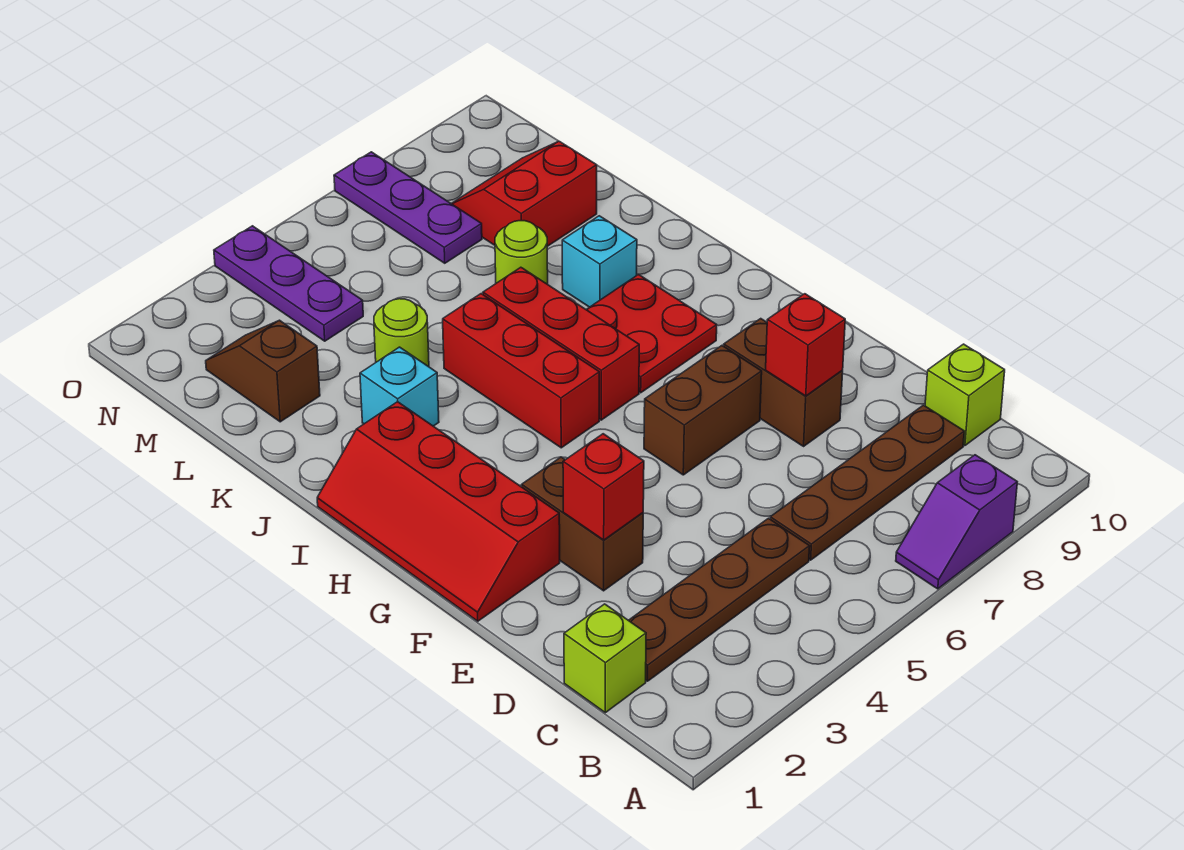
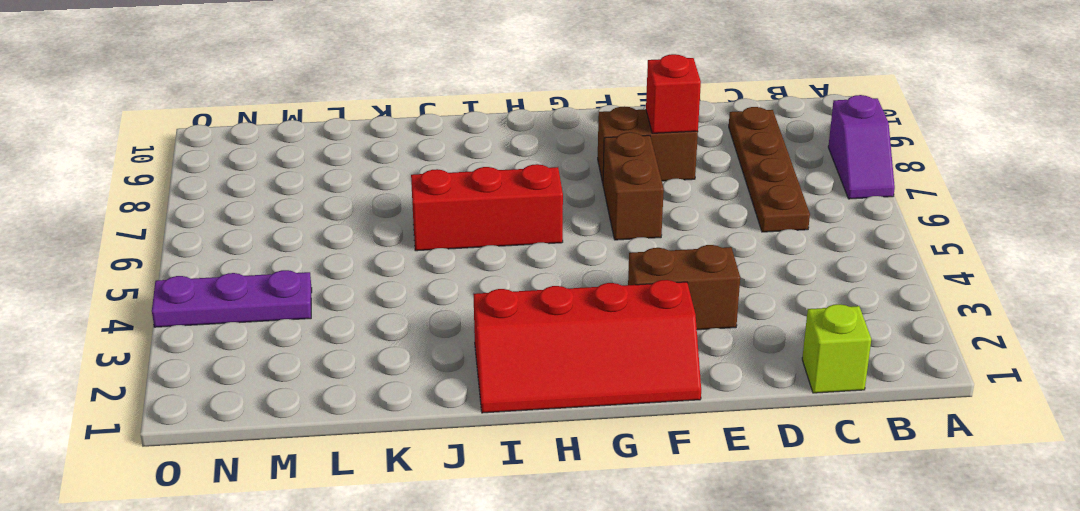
none -> brown plate C2:C5 level 1
none -> lime brick C10 level 1
none -> red brick H5:J5 level 1

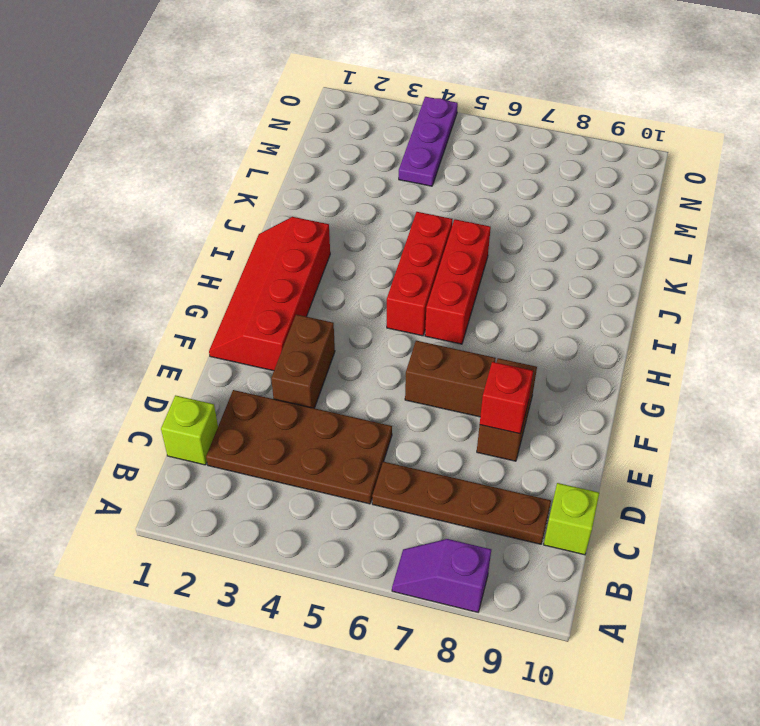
brown plate C2:D5 level 1 -> brown plate C2:C5 level 1
none -> red plate H7:I8 level 1
none -> cyan brick J3 level 1
none -> cyan brick J8 level 1

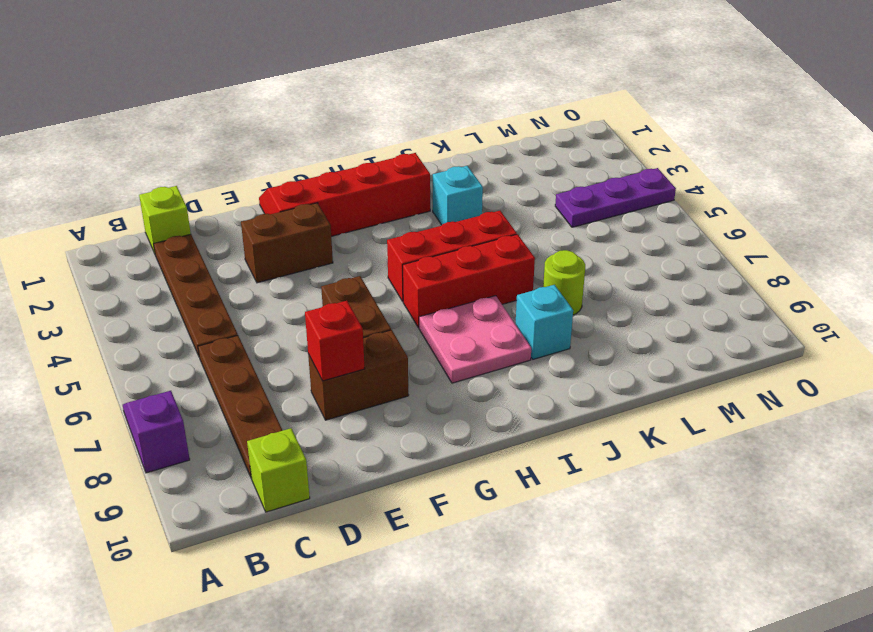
pink plate H7:I8 level 1 -> red plate H7:I8 level 1
none -> lime round brick K4 level 1
none -> brown slope L2:M2 level 1 top L
none -> red slope L8:M9 level 1 top L

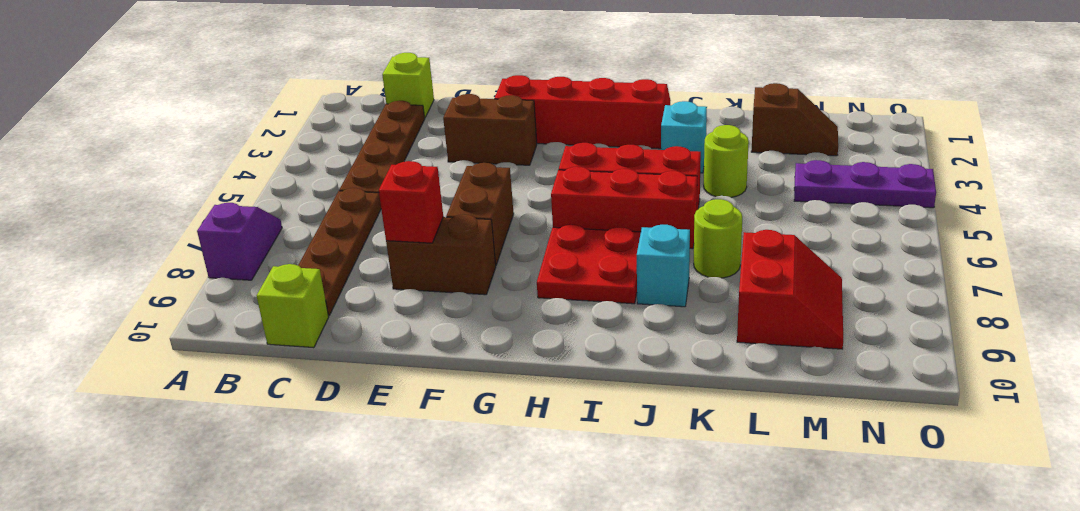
none -> purple plate M7:O7 level 1
none -> red brick E3 level 2

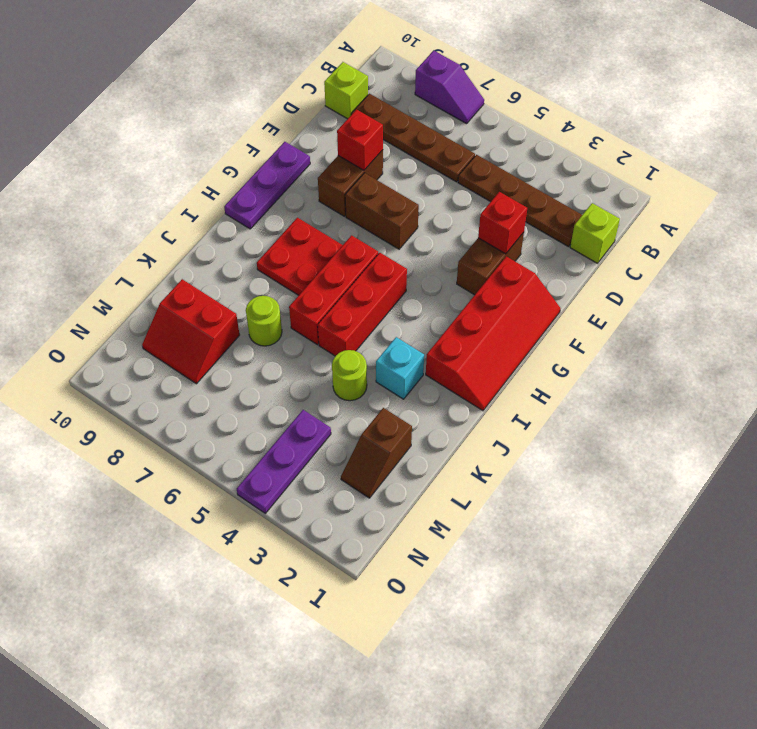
purple plate F10:H10 level 1 -> purple plate M7:O7 level 1
none -> cyan brick J8 level 1

